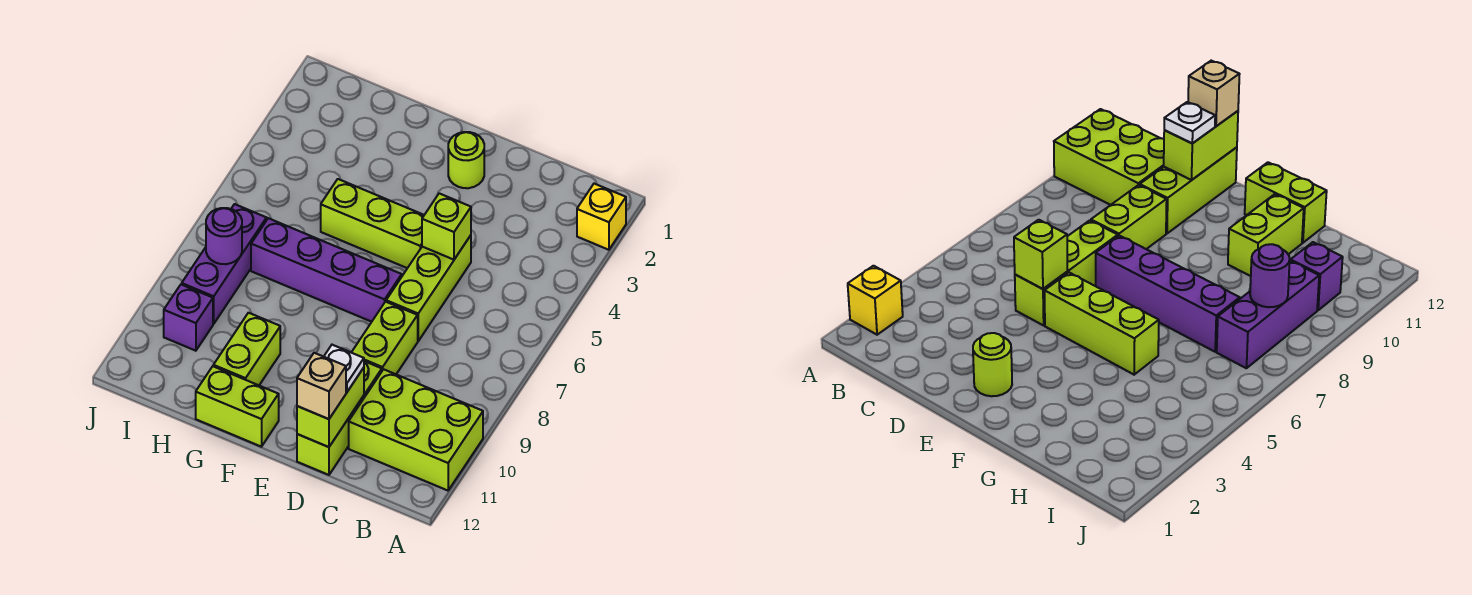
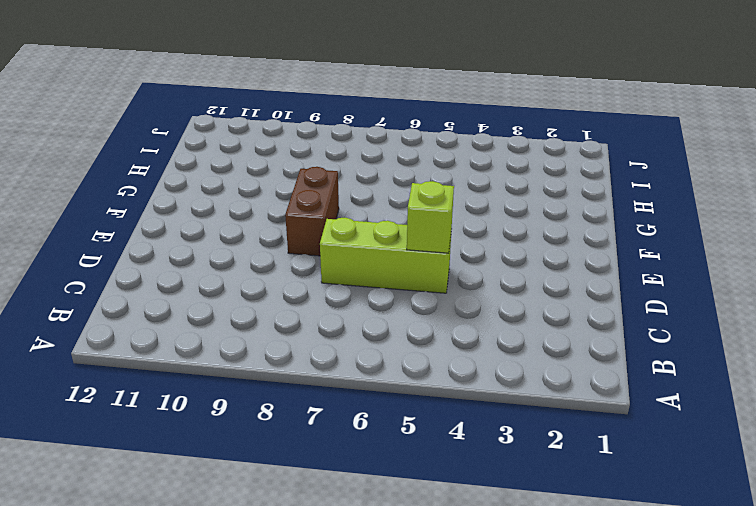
brown brick E8:F8 level 1 -> none
none -> yellow brick A2 level 1
none -> lime brick A10:C11 level 1
none -> lime brick D8:D9 level 1

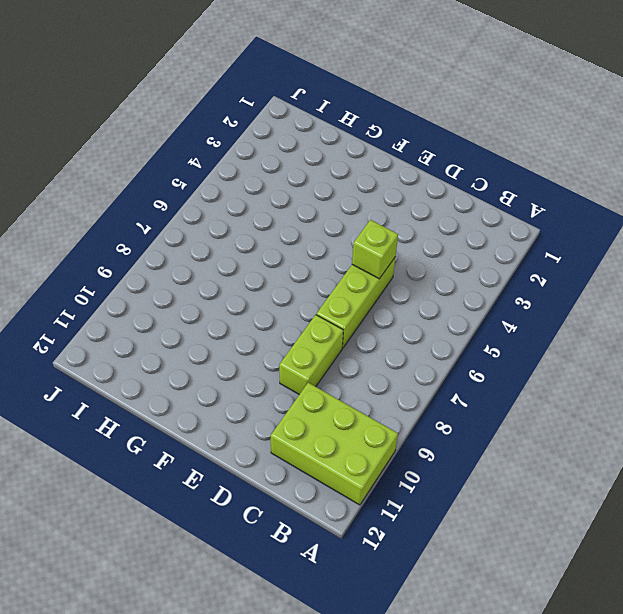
none -> yellow brick A2 level 1
none -> lime brick D10:D12 level 1
none -> lime round brick E2 level 1

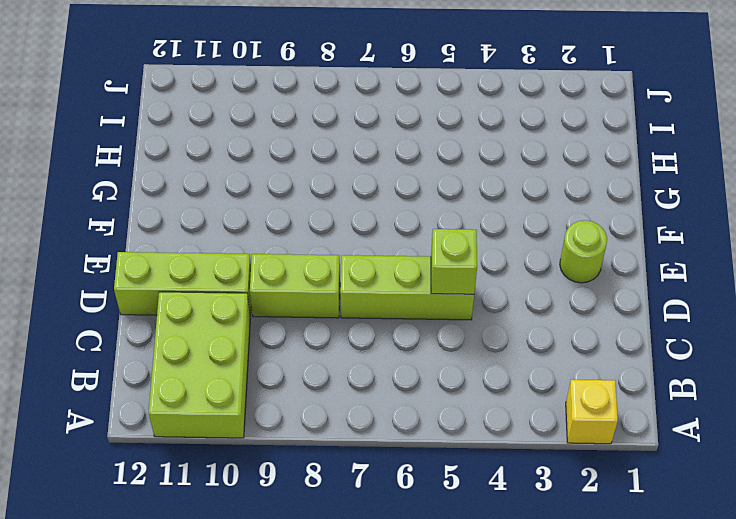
none -> lime brick E5:G5 level 1
none -> purple brick E7:H7 level 1
none -> lime brick F12:G12 level 1

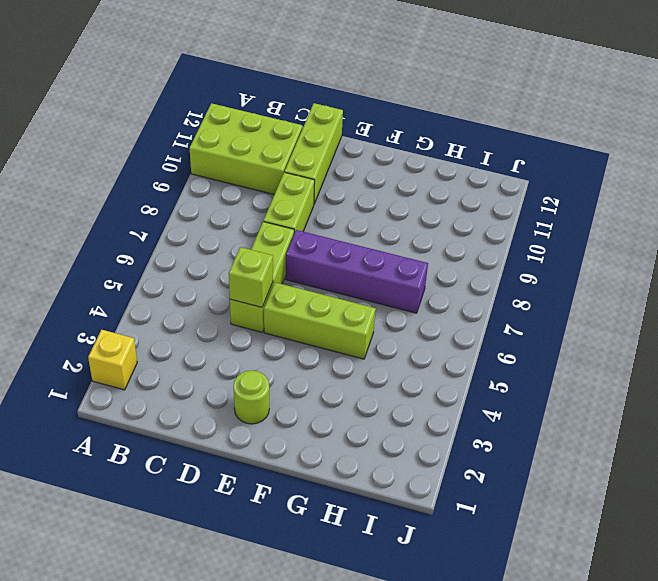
none -> lime brick F12:G12 level 1
none -> lime brick G10:G11 level 1
none -> purple brick I7:I9 level 1

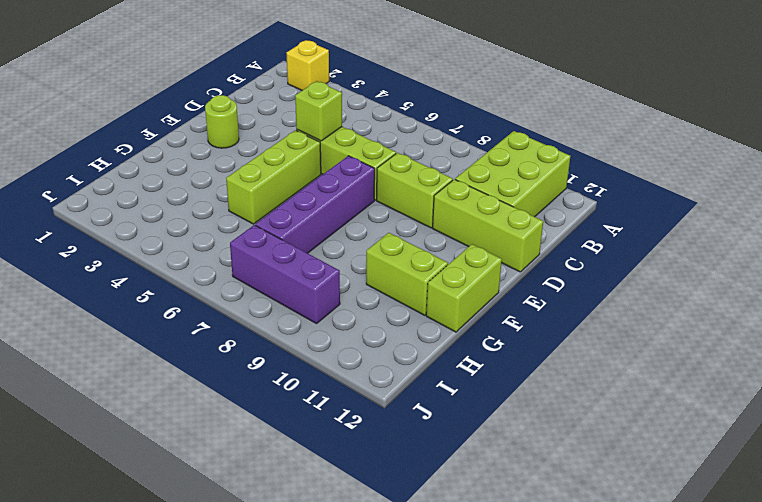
none -> purple brick I10 level 1
none -> lime brick D11:D12 level 2
none -> purple round brick I8 level 2

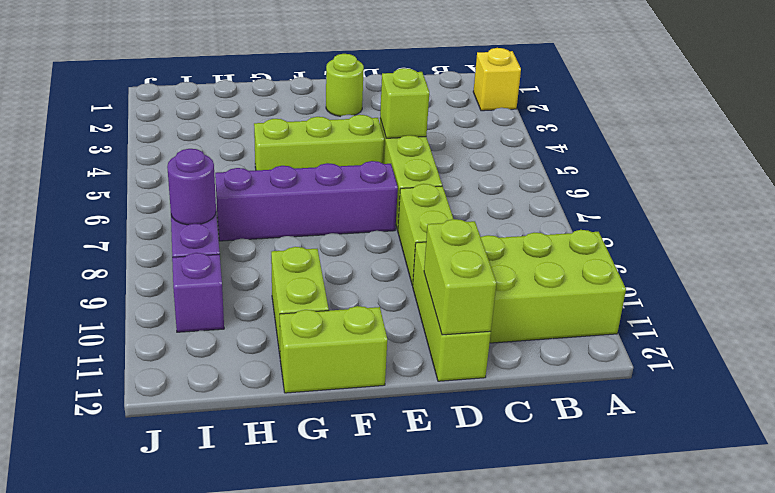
none -> white plate D11 level 3
none -> tan brick D12 level 3

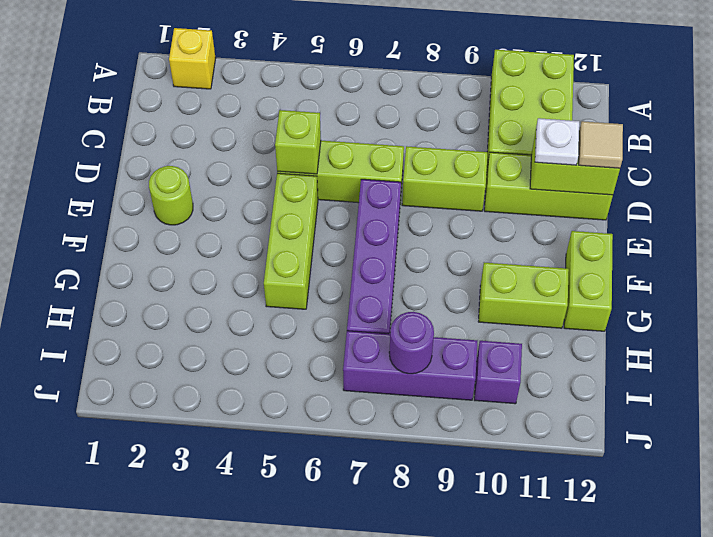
tan tile D12 level 3 -> tan brick D12 level 3

